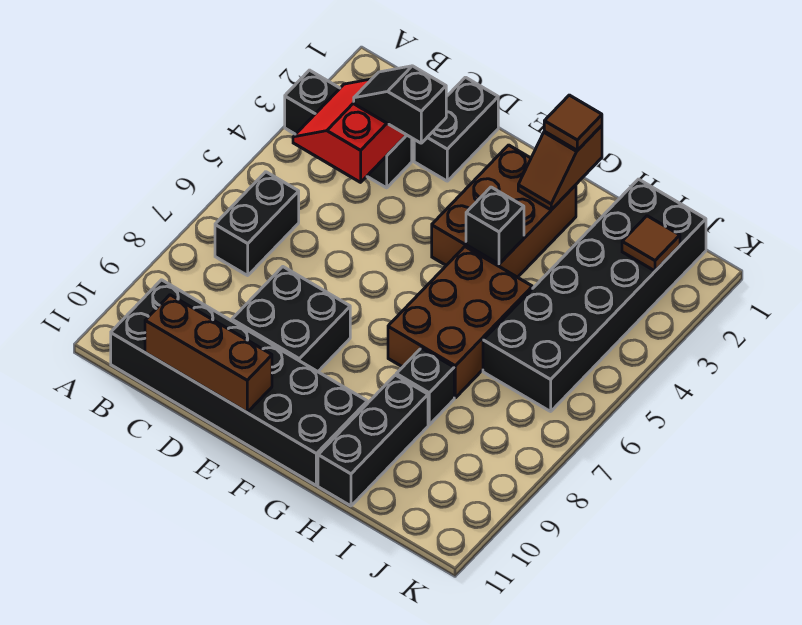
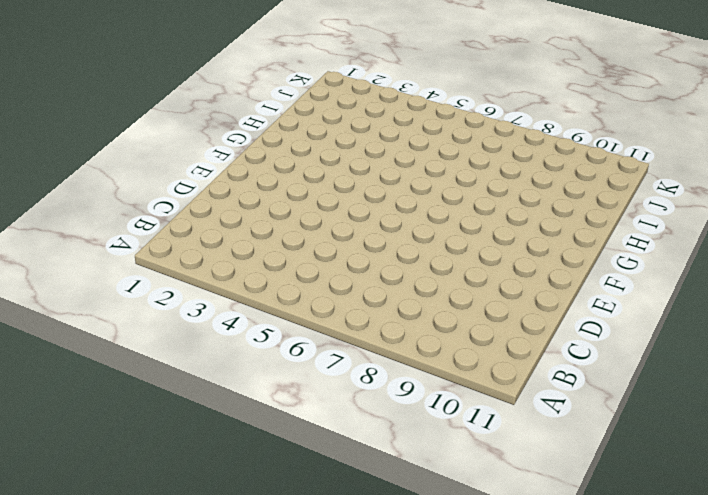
none -> black brick A3:C3 level 1
none -> black brick B6:B7 level 1
none -> black brick B10:G11 level 1

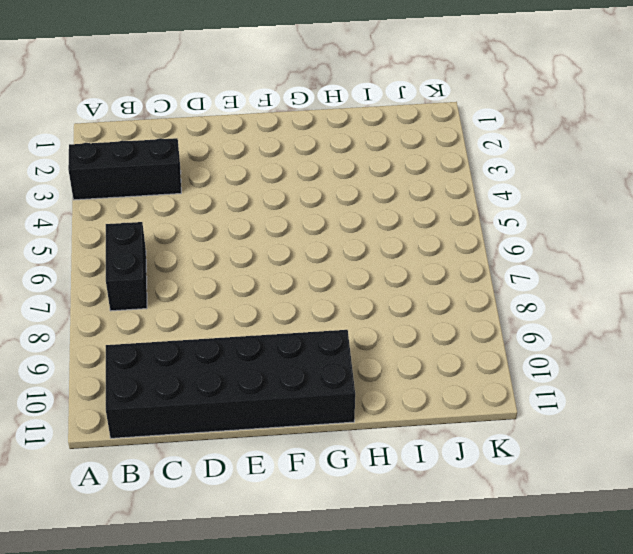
none -> black brick D1:D2 level 1
none -> black brick D8:E9 level 1
none -> brown brick F2:G4 level 1

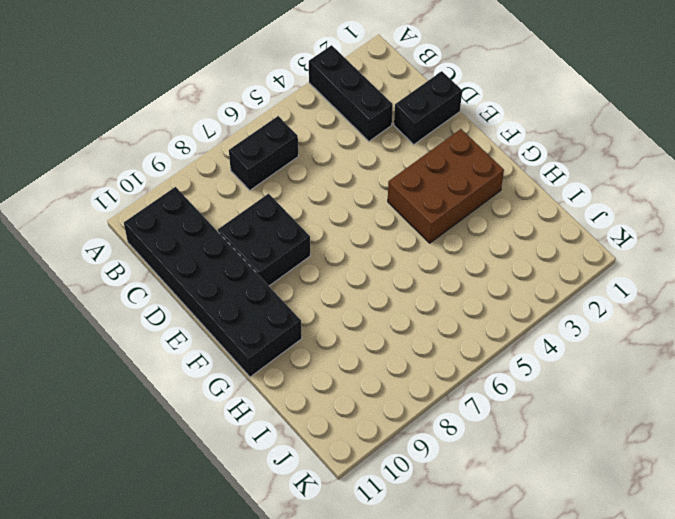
none -> brown brick G5:H7 level 1
none -> black brick H8 level 1
none -> black brick H9:H11 level 1

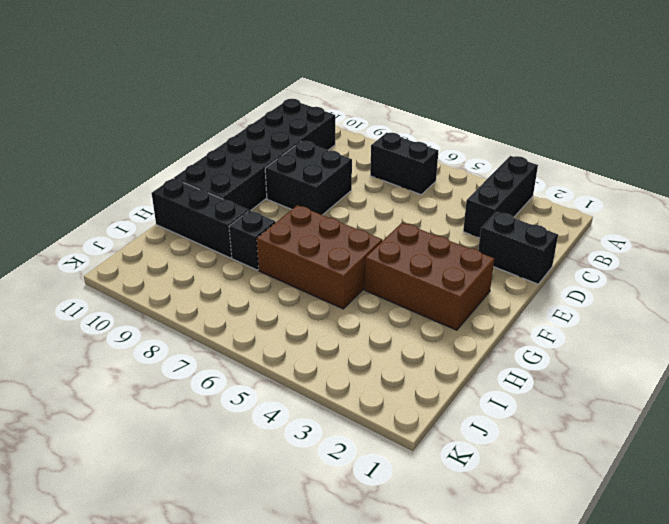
none -> black brick I1:J6 level 1
none -> red slope B3:C4 level 2 top C
none -> brown brick C11:E11 level 2

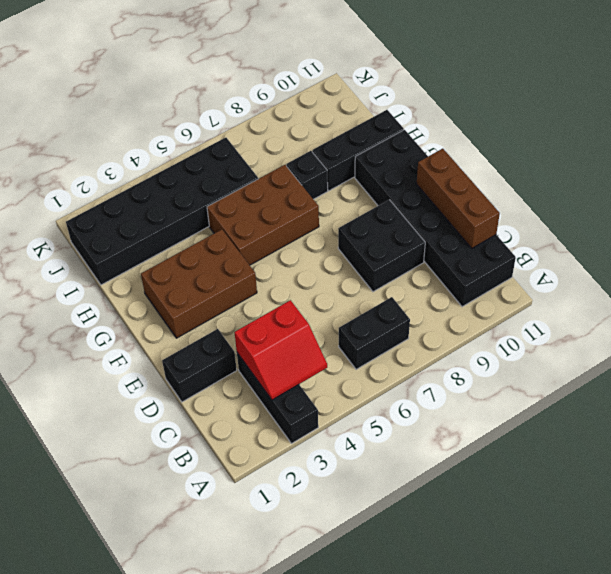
none -> brown slope G1:G2 level 2 top 1
none -> black brick G4 level 2
none -> brown tile J2 level 2

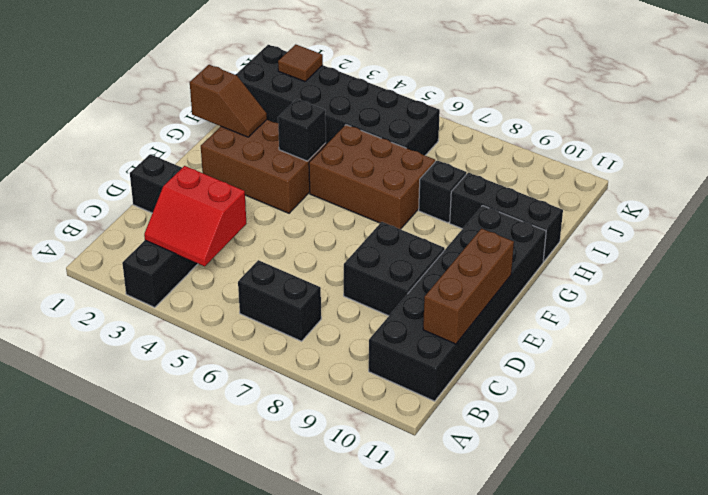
none -> black slope C3:D3 level 3 top D
none -> brown tile G1 level 3

